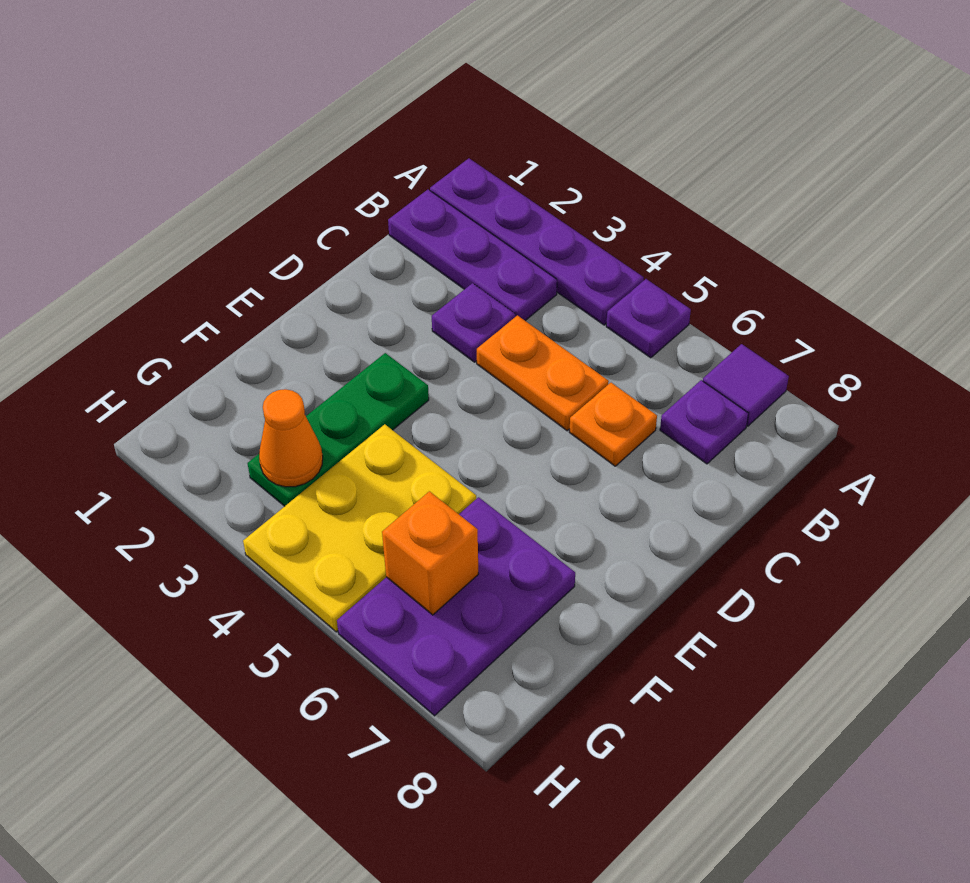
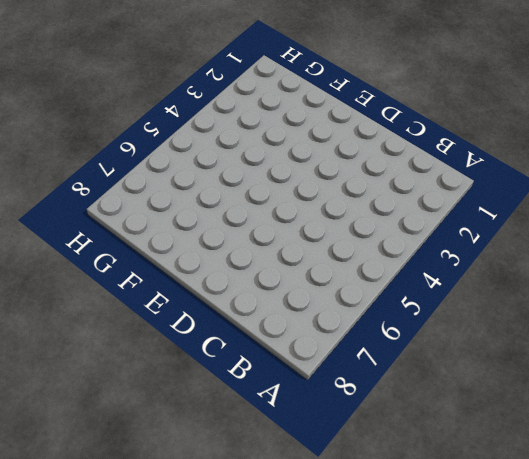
none -> purple plate A1:A4 level 1
none -> purple plate A5 level 1
none -> purple tile A7 level 1

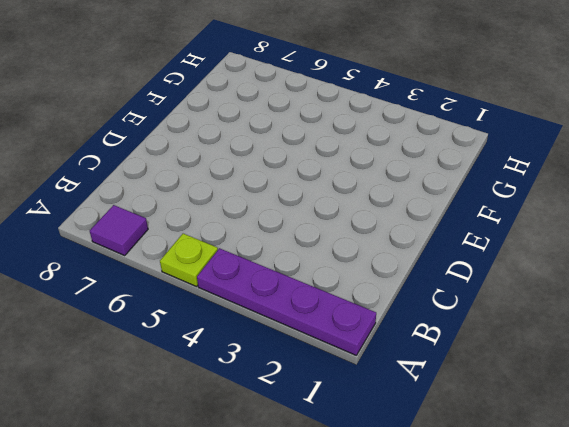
lime plate A5 level 1 -> purple plate A5 level 1
none -> purple plate B1:B3 level 1
none -> purple plate B7 level 1
none -> purple plate C3 level 1

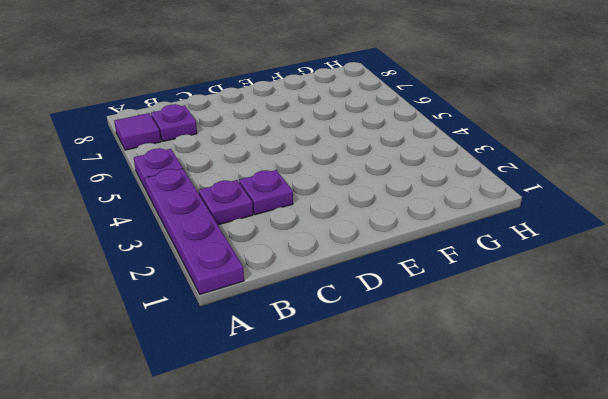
purple plate B3 level 1 -> purple plate B1:B3 level 1
none -> orange plate C4:C5 level 1
none -> orange plate C6 level 1
none -> green plate E3:G3 level 1

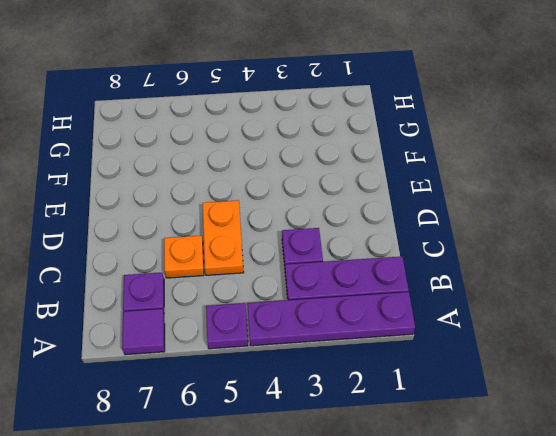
orange plate C5:D5 level 1 -> orange plate C4:C5 level 1
none -> green plate E3:G3 level 1
none -> yellow plate F4:H5 level 1
none -> purple plate F6:H7 level 1

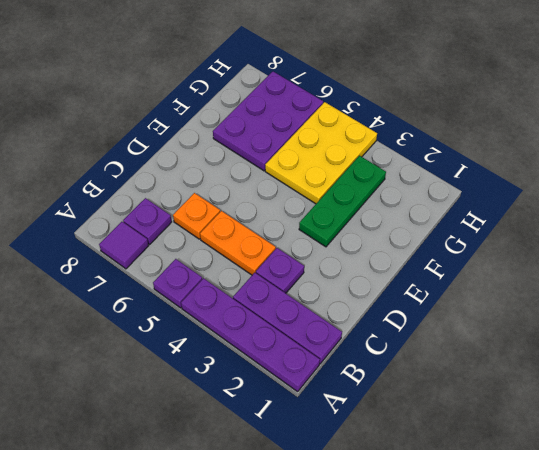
none -> orange cone G3 level 2
none -> orange brick G6 level 2

